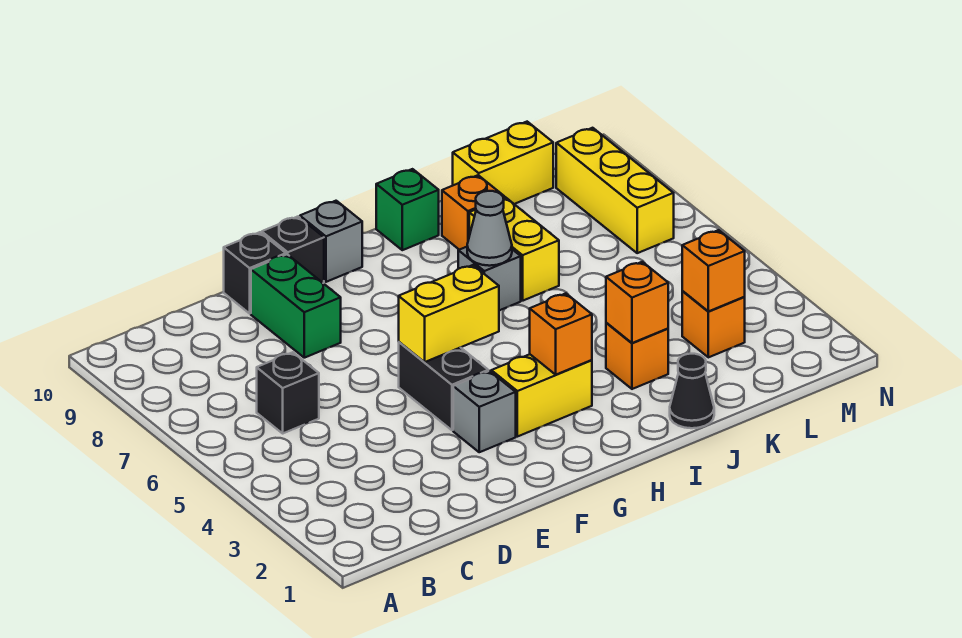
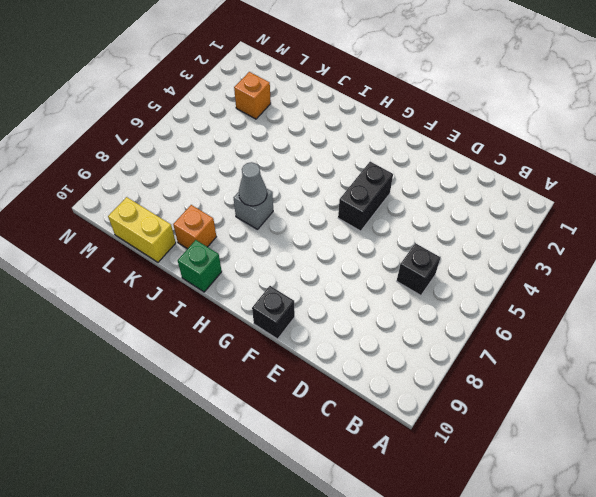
none -> green brick E8:E9 level 1
none -> black brick E10 level 1
none -> grey brick F3 level 1

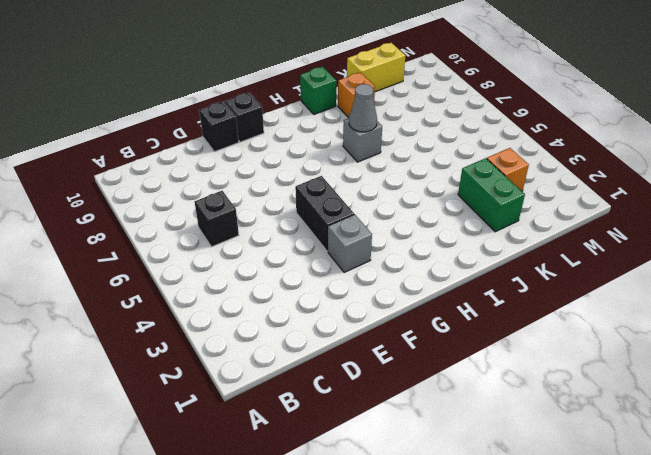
green brick K2:K3 level 1 -> green brick E8:E9 level 1
none -> yellow brick G3:H3 level 1
none -> grey brick G10 level 1
none -> black cone J1 level 1

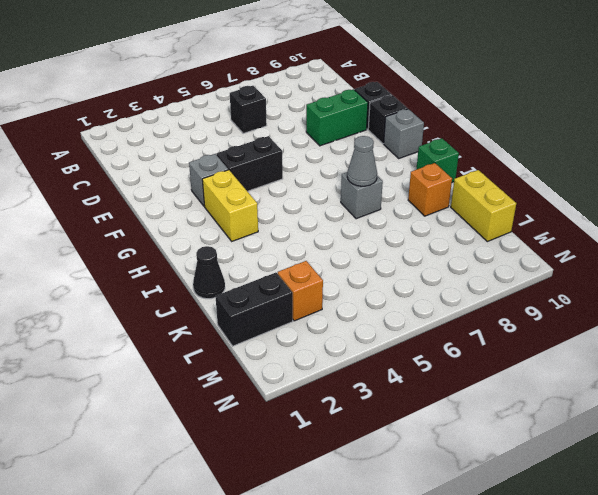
black brick L1:L2 level 1 -> none
none -> orange brick J3 level 1
none -> yellow brick J7:J8 level 1
none -> yellow brick M7:M9 level 1

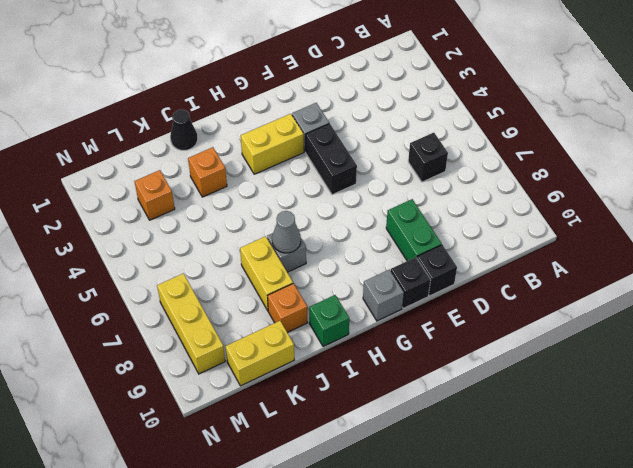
none -> yellow brick F5:G5 level 2
none -> orange brick H3 level 2
none -> orange brick J3 level 2

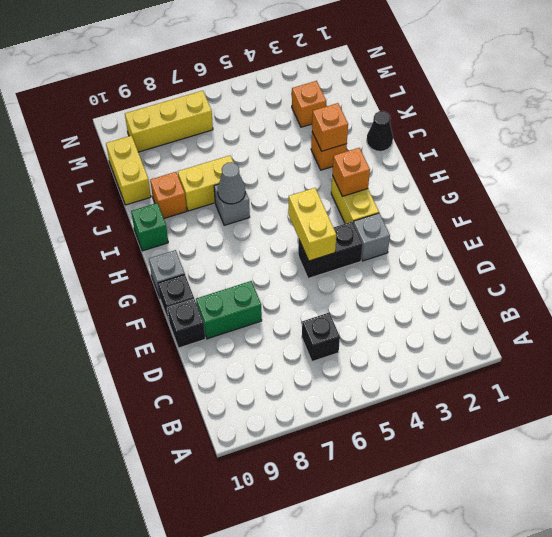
none -> orange brick L3 level 2

